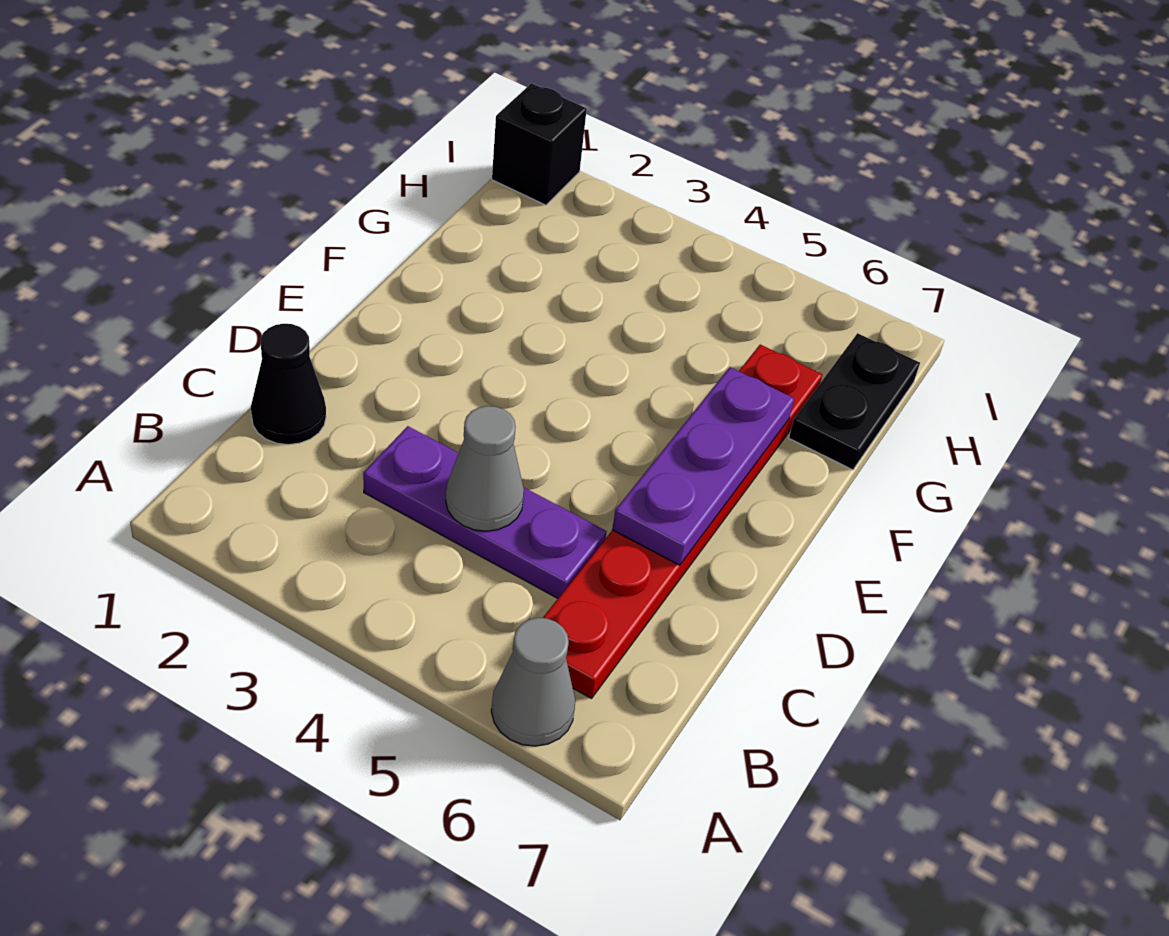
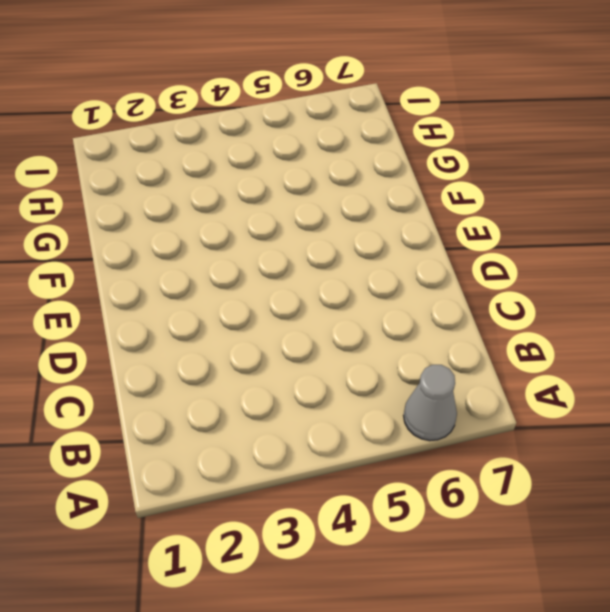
none -> red plate B6:G6 level 1
none -> black cone C1 level 1

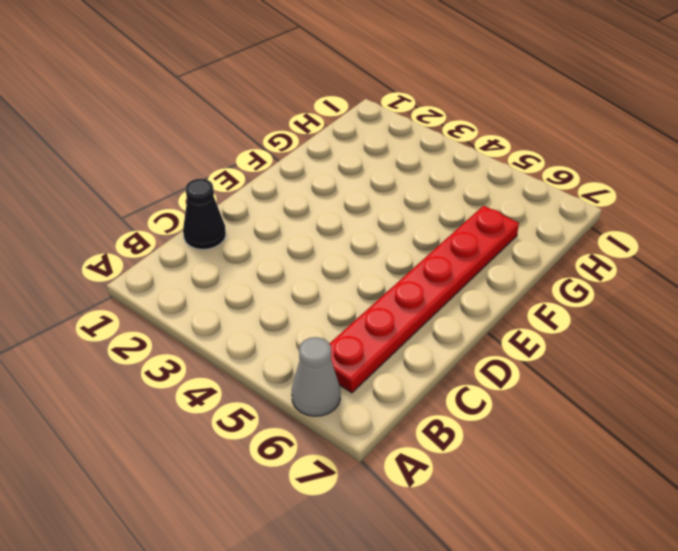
none -> purple plate C3:C5 level 1
none -> black plate G7:H7 level 1

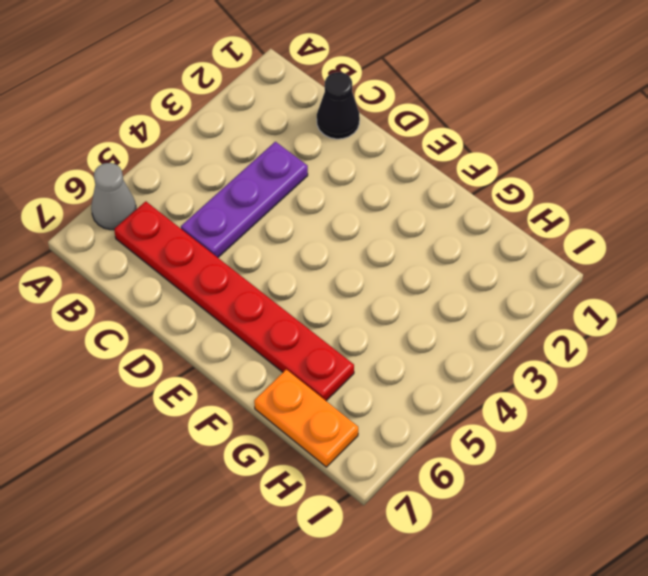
orange plate G7:H7 level 1 -> black plate G7:H7 level 1
none -> black brick I1 level 1
none -> grey cone C4 level 2

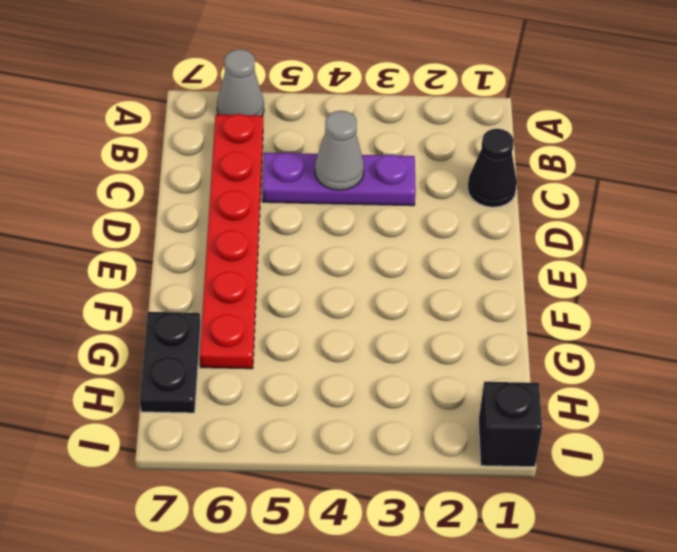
none -> purple plate D6:F6 level 2

